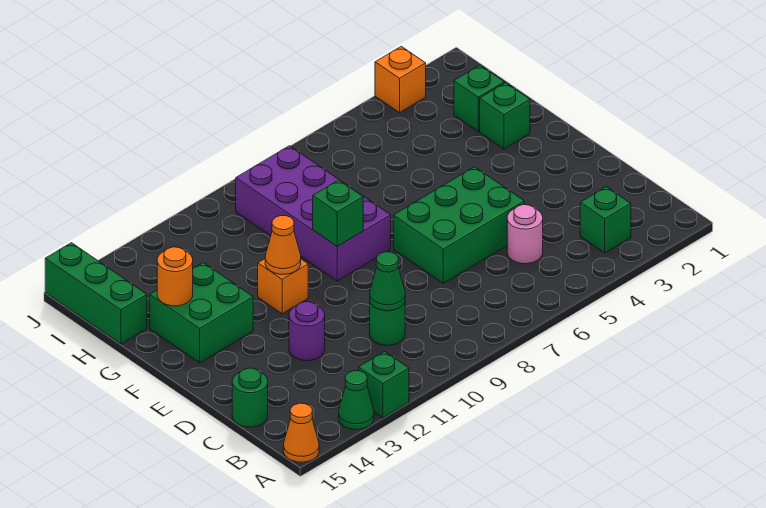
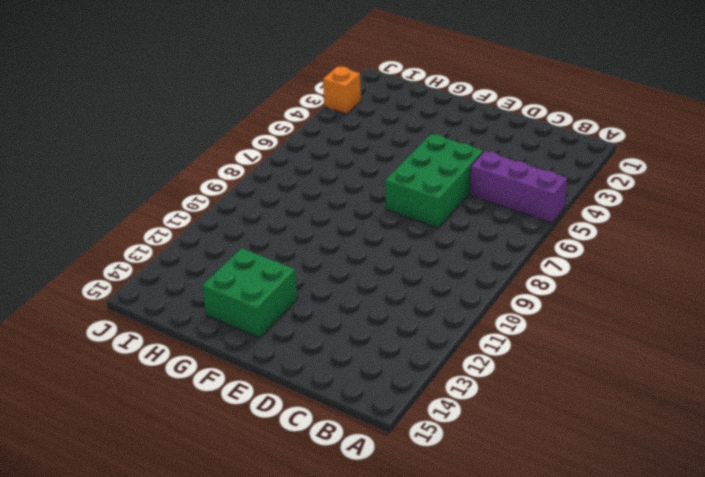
purple brick A5:C5 level 1 -> pink round brick C5 level 1
none -> green brick A12 level 1
none -> green cone A13 level 1
none -> orange cone A15 level 1

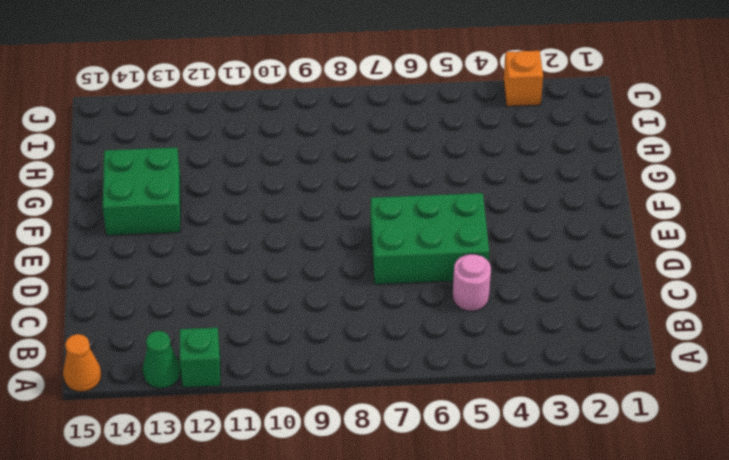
none -> green brick B3 level 1
none -> green round brick C10 level 1
none -> green round brick C15 level 1

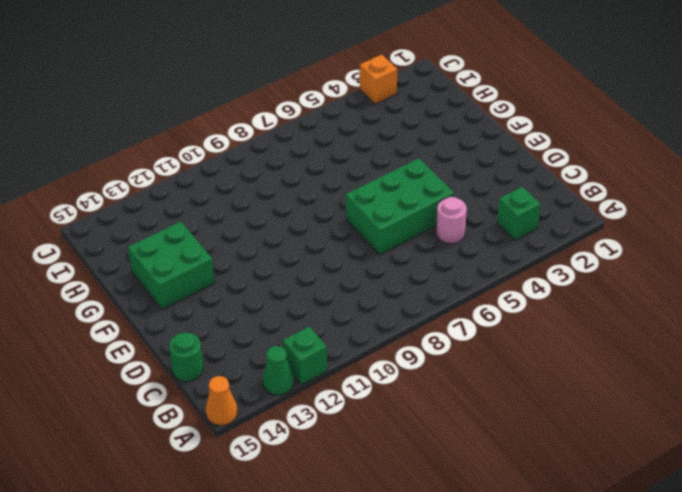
none -> green round brick C10 level 1
none -> purple round brick D12 level 1
none -> purple brick F8:I9 level 1

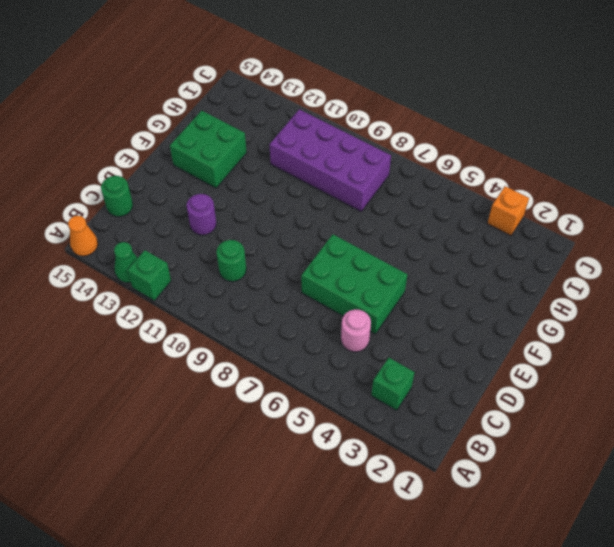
purple brick H8:I11 level 1 -> purple brick F8:I9 level 1
none -> orange brick F11 level 1
none -> green brick G2 level 1
none -> green brick H2 level 1

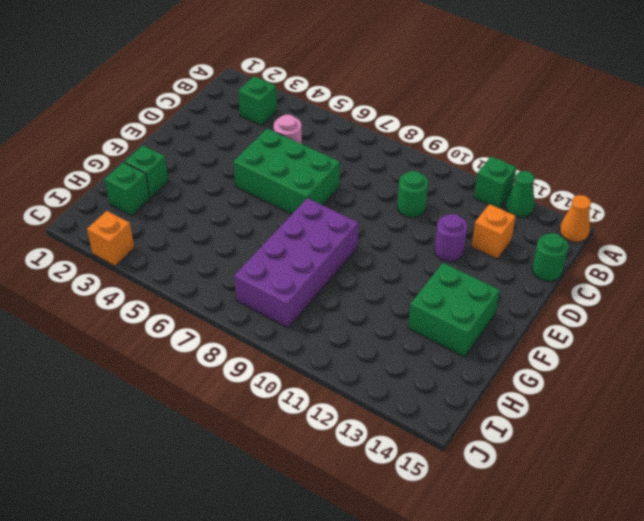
orange brick C13 level 1 -> orange brick F11 level 1
none -> green brick H15:J15 level 1
none -> green cone C10 level 2
none -> green brick F9 level 2

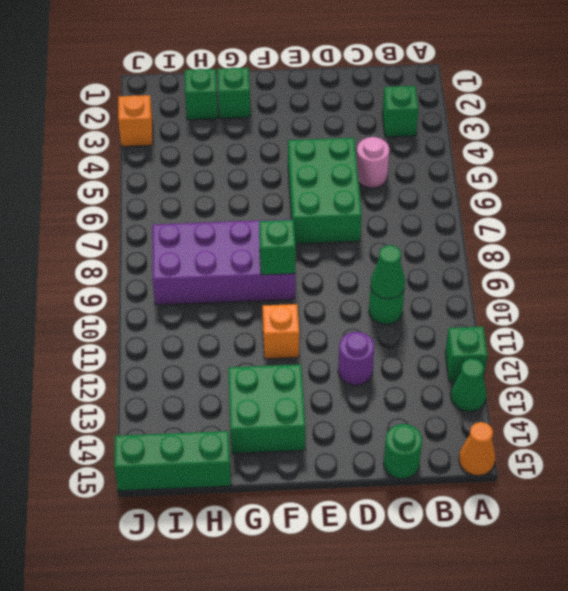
none -> orange cone F11 level 2
none -> orange round brick G14 level 2

